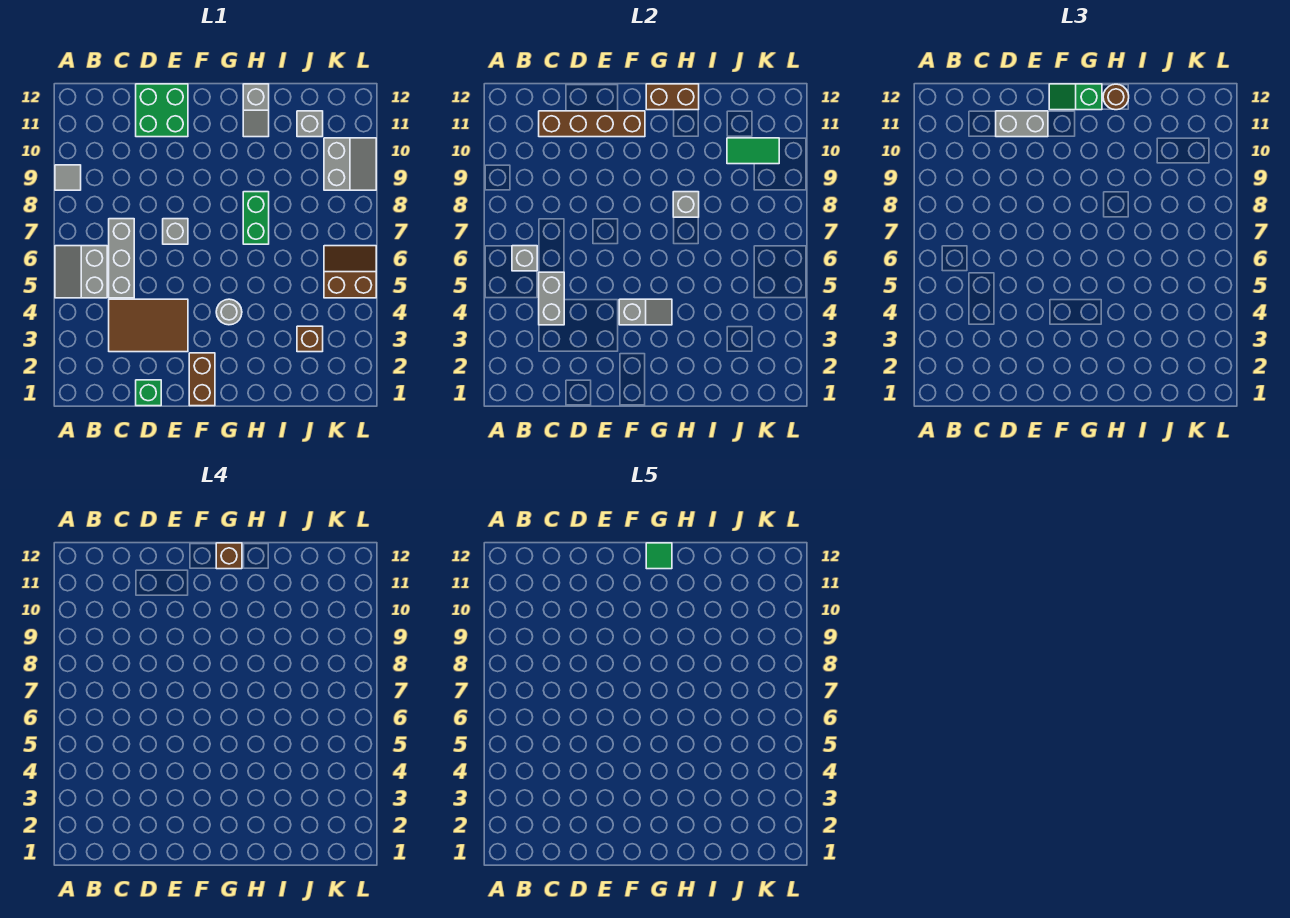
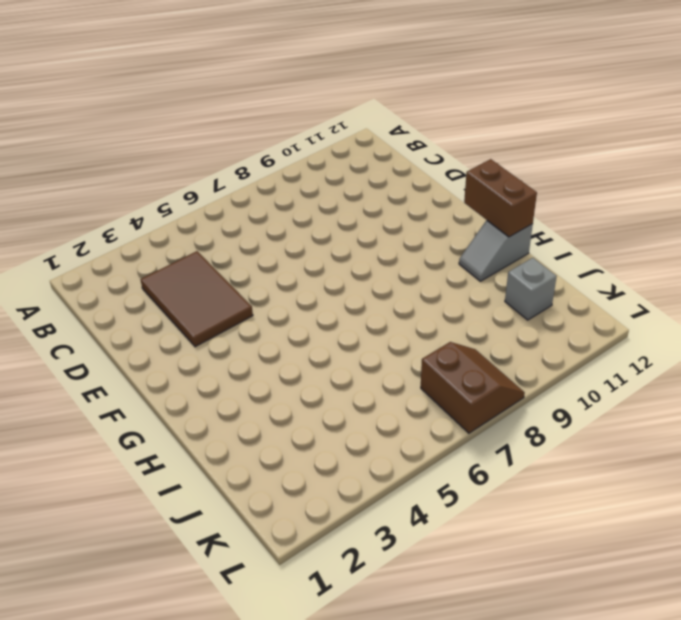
brown slope K7:L8 level 1 top 7 -> brown slope K5:L6 level 1 top 5
none -> grey slope A5:B6 level 1 top B
none -> grey tile A9 level 1
none -> grey brick C5:C7 level 1

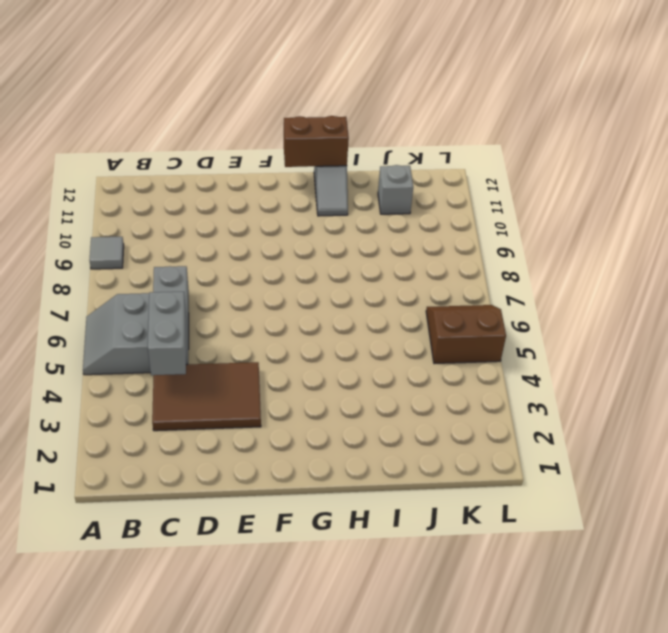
none -> green brick D1 level 1
none -> green brick D11:E12 level 1
none -> grey brick E7 level 1

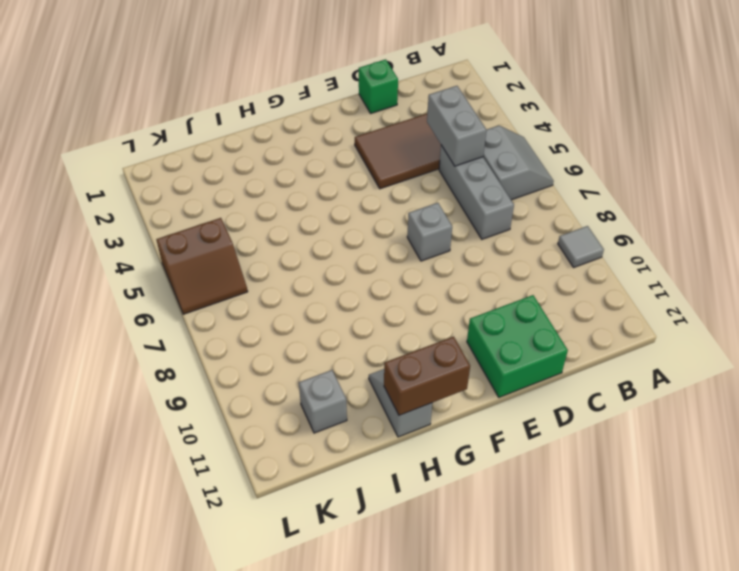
none -> brown brick F1:F2 level 1
none -> grey round brick G4 level 1
none -> green brick H7:H8 level 1

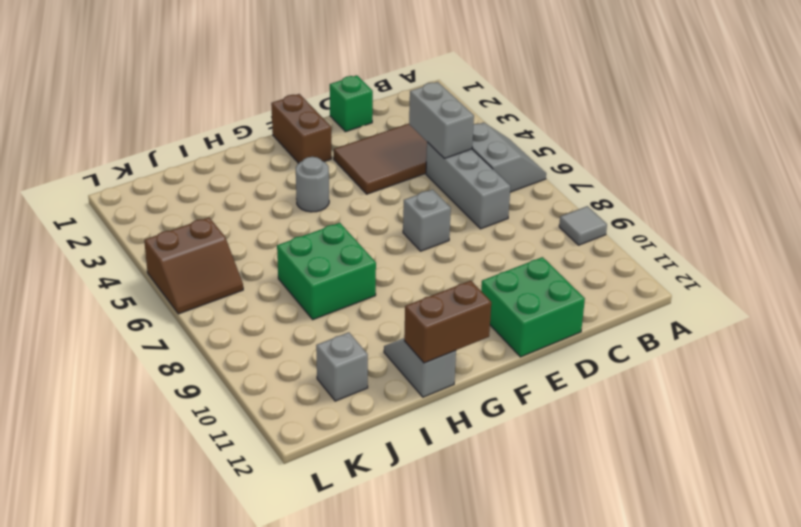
green brick H7:I8 level 1 -> green brick H7:H8 level 1
none -> brown brick J3 level 1
none -> grey slope K9:L10 level 1 top K
none -> grey brick B6 level 2

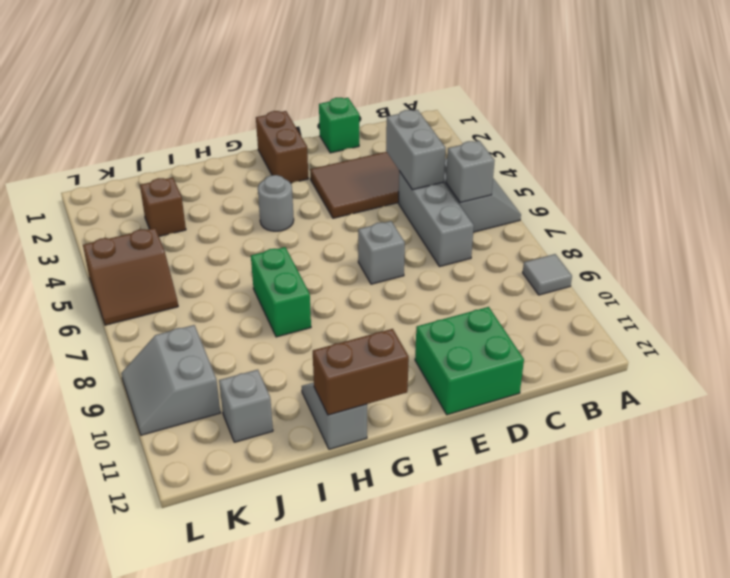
none -> brown brick C11:F11 level 2
none -> grey slope F4:G4 level 2 top F
none -> grey brick H8 level 2

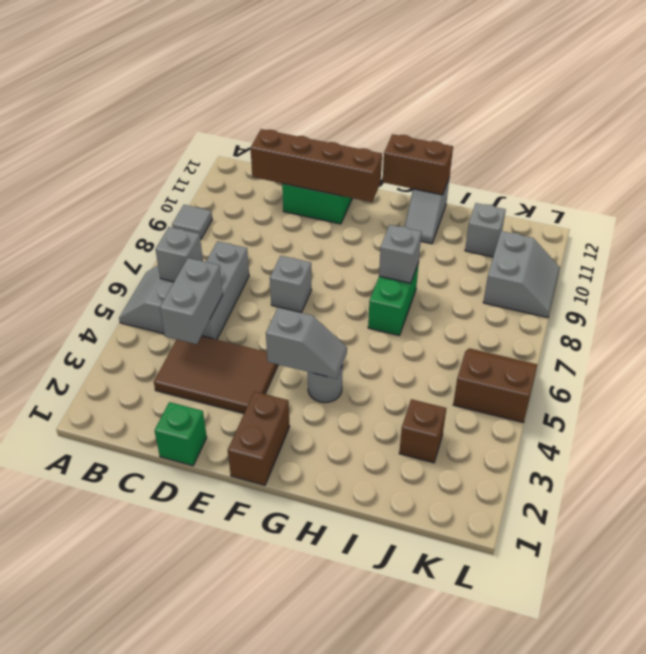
none -> green tile J10:K10 level 2
none -> grey brick D11:E11 level 3
none -> green slope F12:G12 level 3 top G

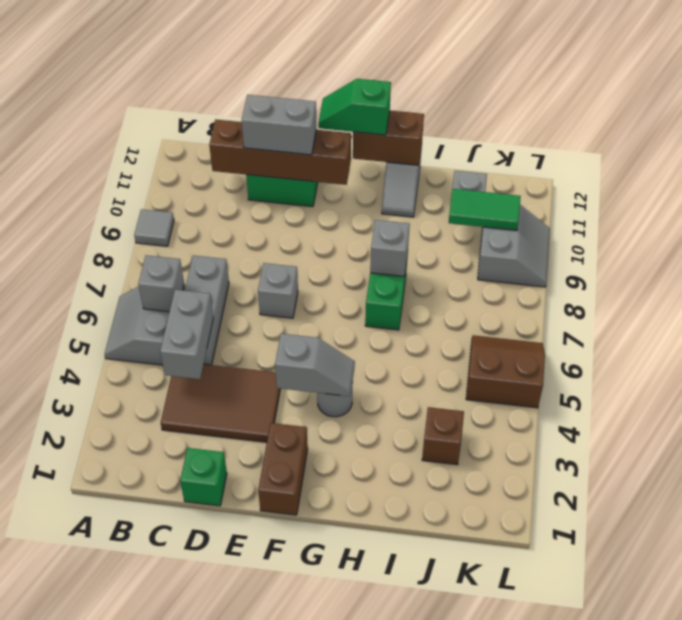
none -> brown round brick H12 level 3
none -> brown brick G12 level 4
none -> green tile G12 level 5

